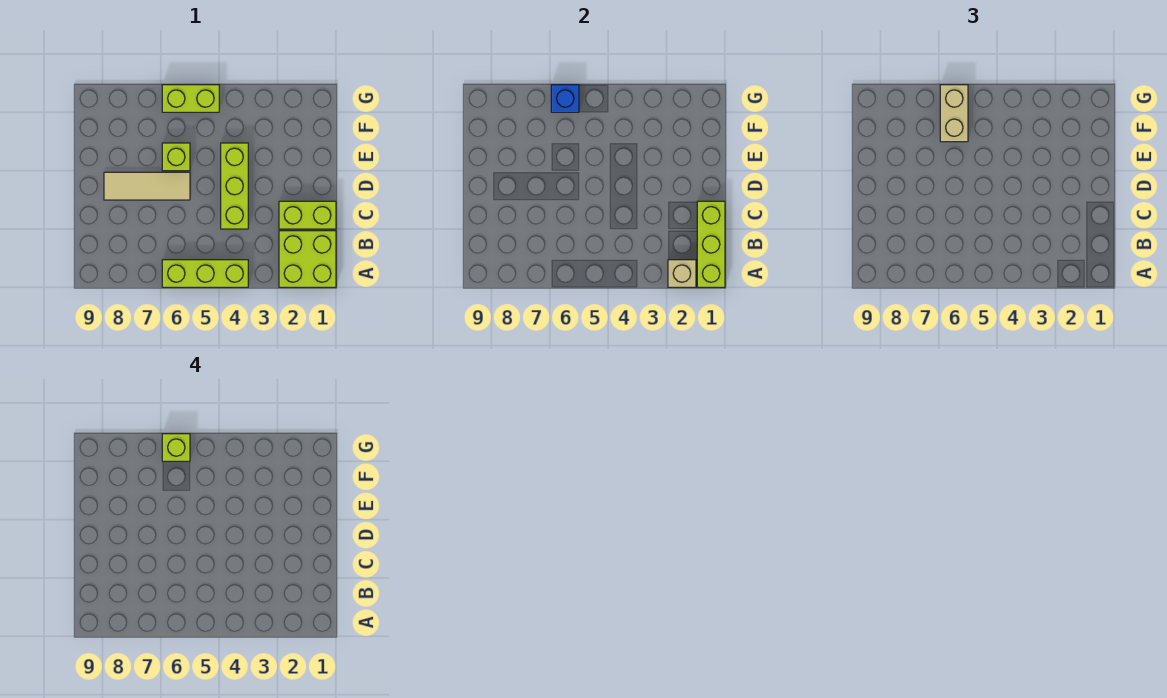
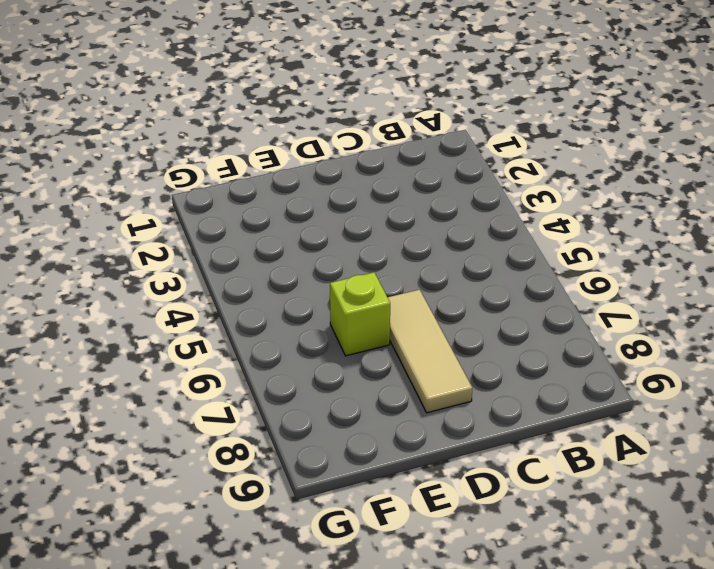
none -> lime brick A1:B2 level 1
none -> lime brick A4:A6 level 1
none -> lime brick C1:C2 level 1

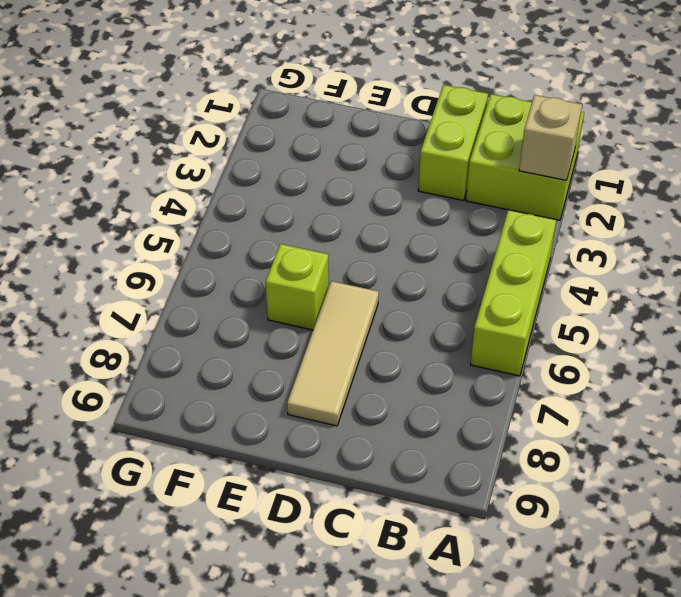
none -> lime brick C4:E4 level 1
none -> lime brick G5:G6 level 1
none -> lime brick A1:C1 level 2

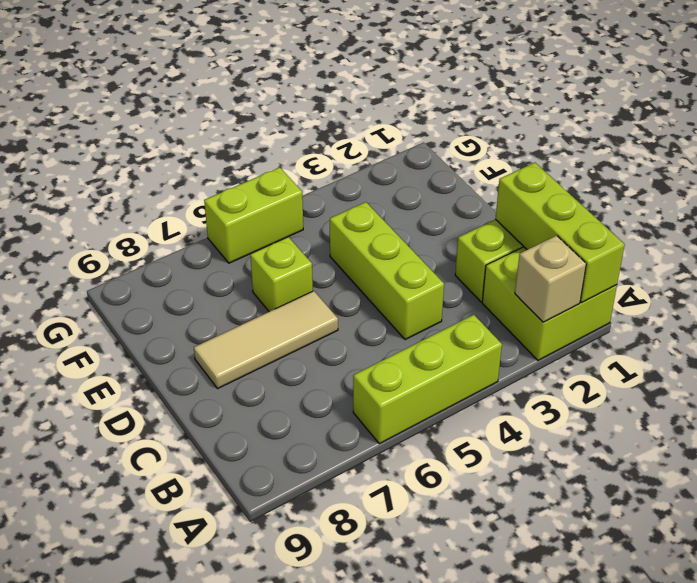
none -> blue brick G6 level 2
none -> tan brick F6:G6 level 3
none -> lime brick G6 level 4

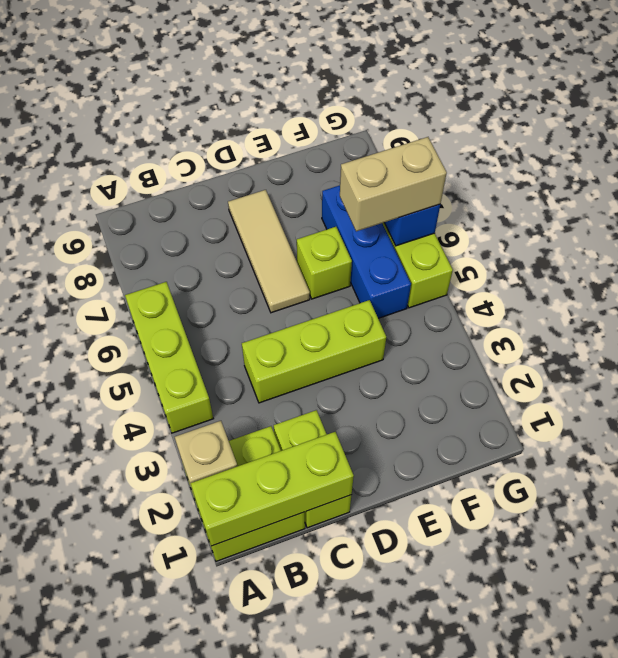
blue brick F5:F7 level 1 -> none
none -> lime brick G6 level 4

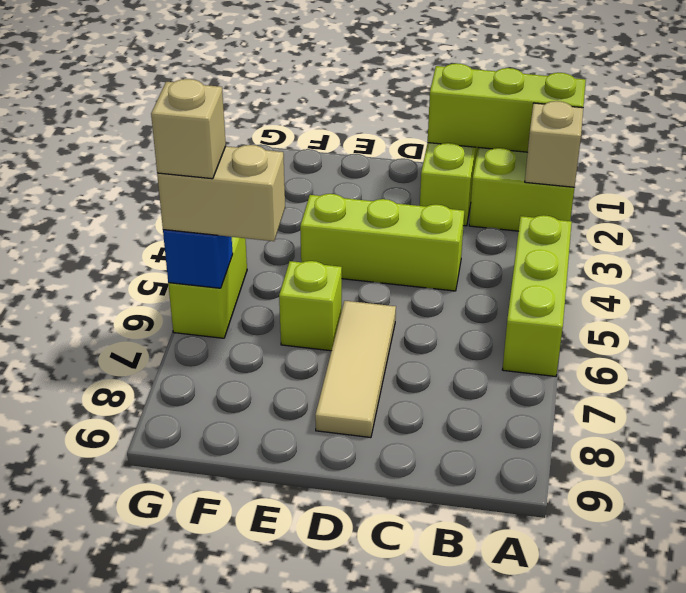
tan brick G6 level 4 -> lime brick G6 level 4

